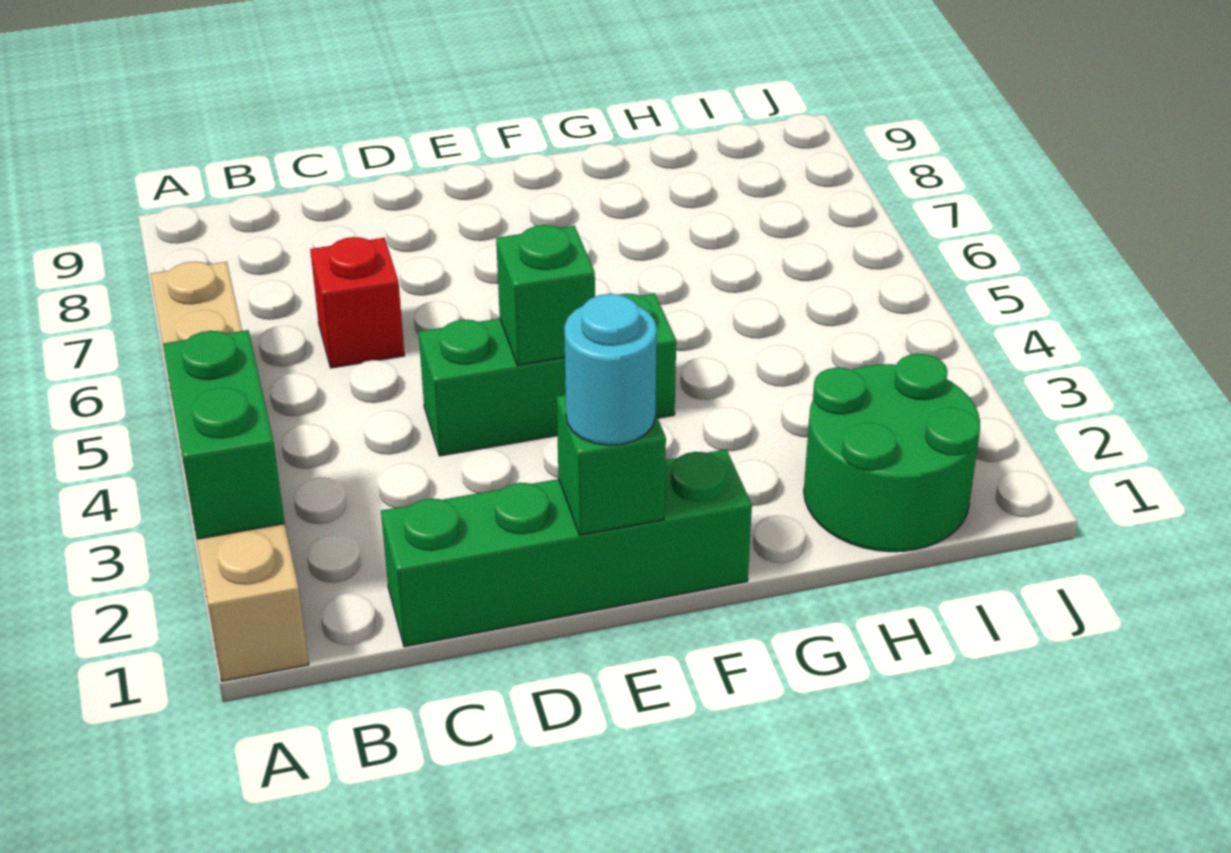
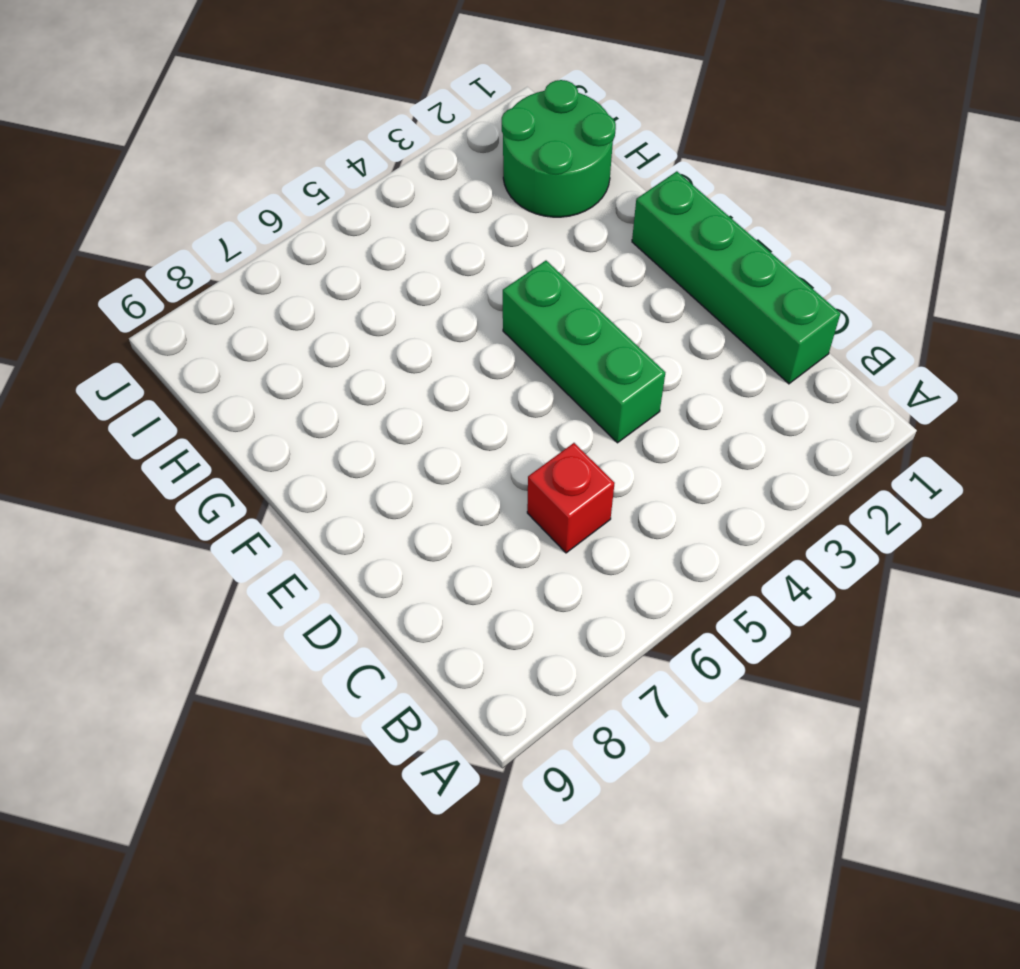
none -> tan brick A1:A6 level 1
none -> green brick A2:A3 level 2

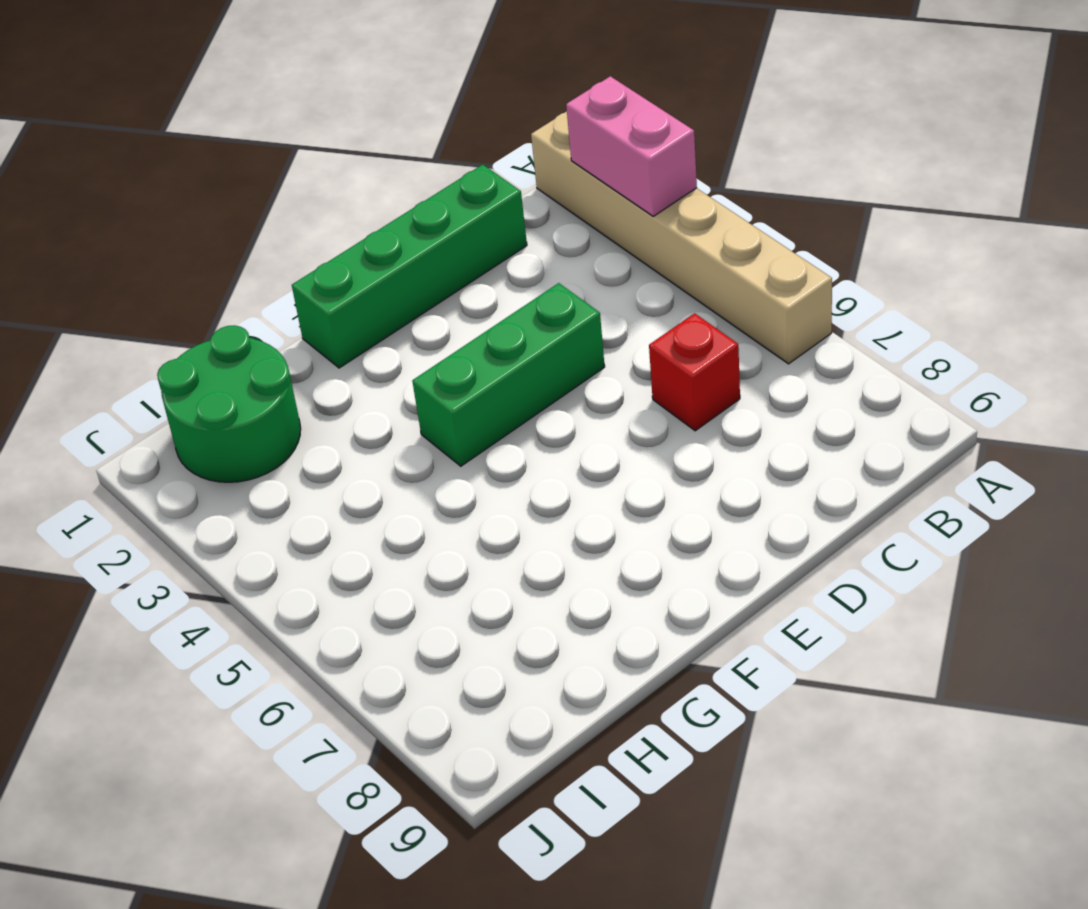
pink brick A2:A3 level 2 -> green brick A2:A3 level 2
none -> green brick E1 level 2
none -> green brick E4 level 2

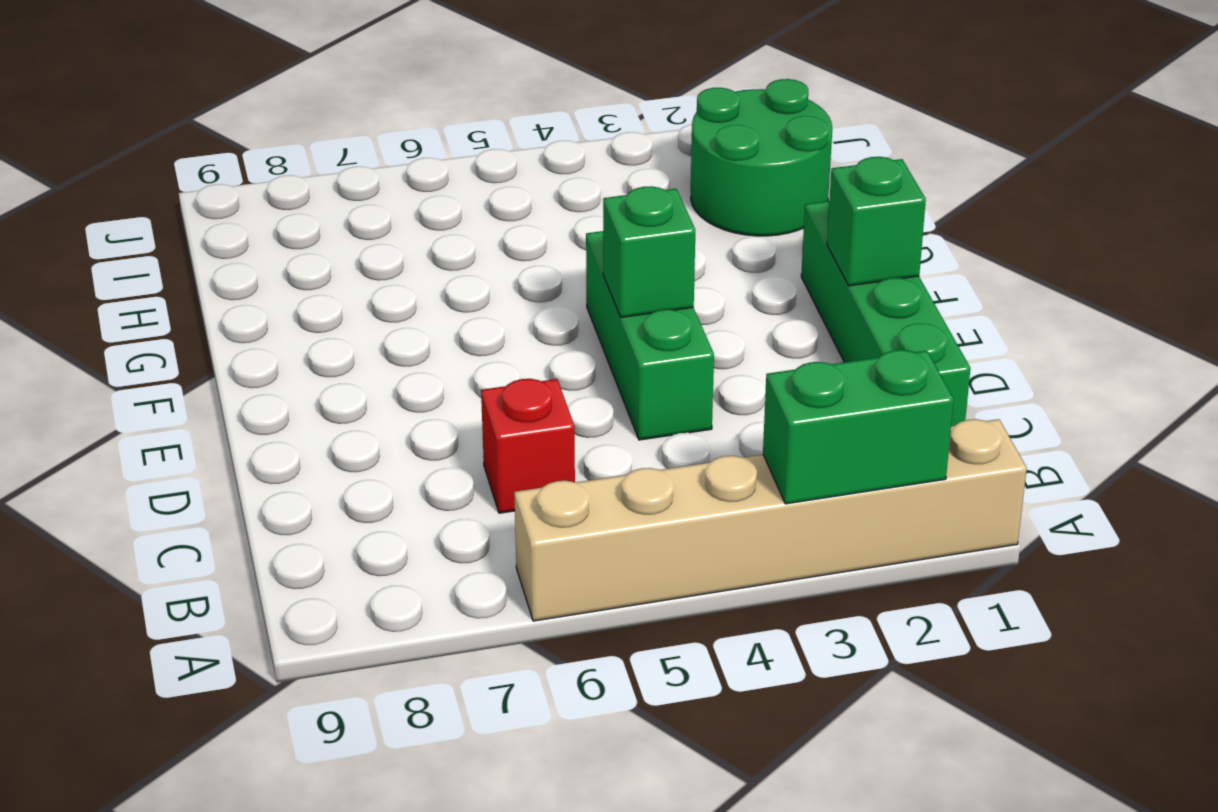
none -> cyan round brick E1 level 3

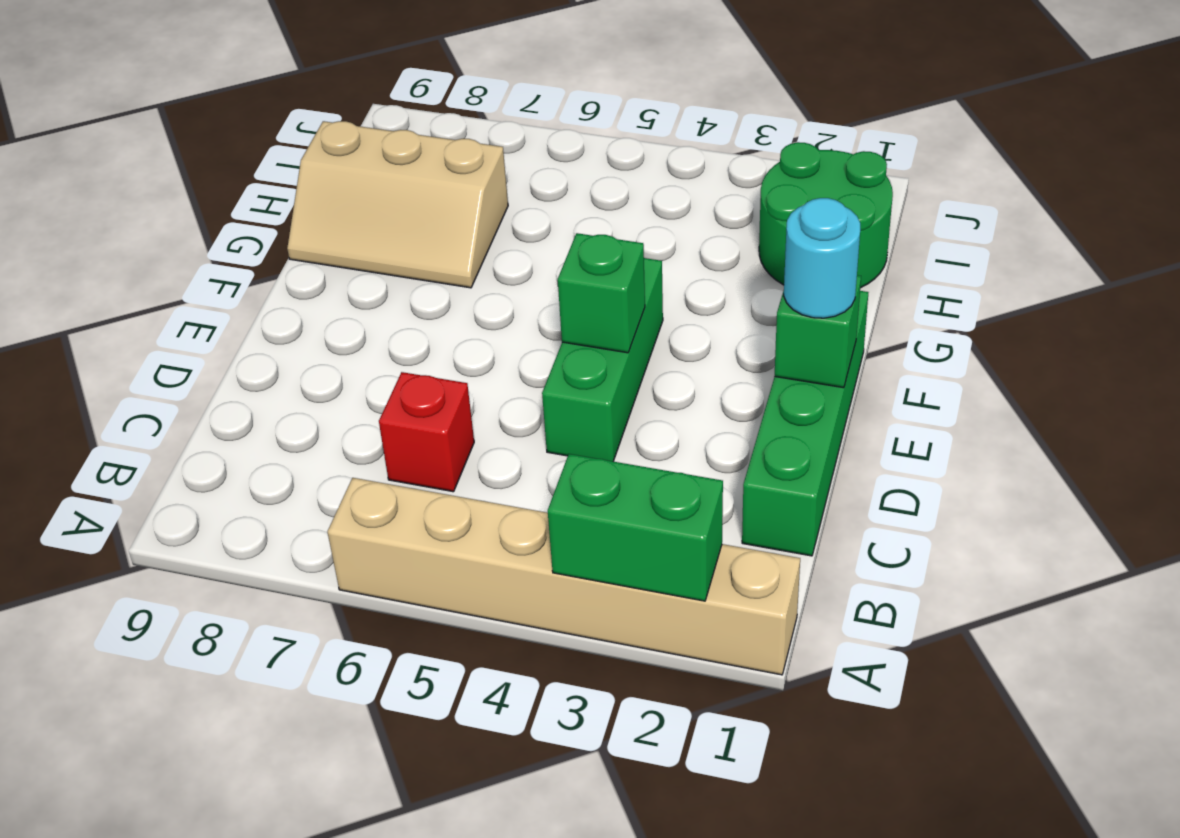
tan slope G7:H9 level 1 top H -> none

